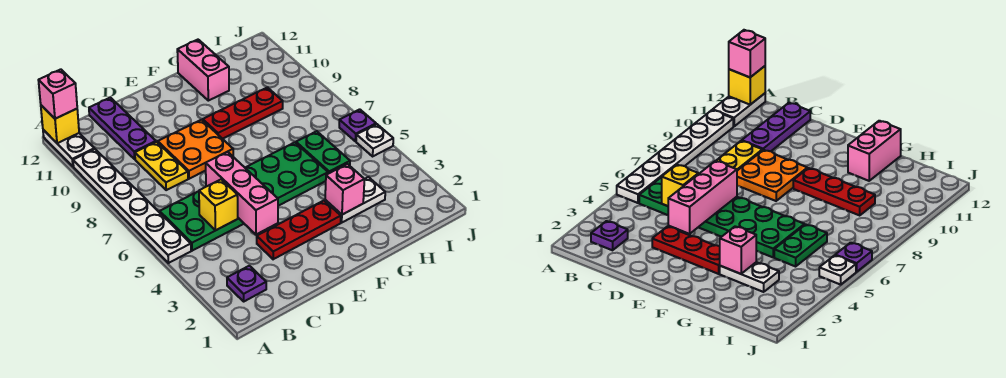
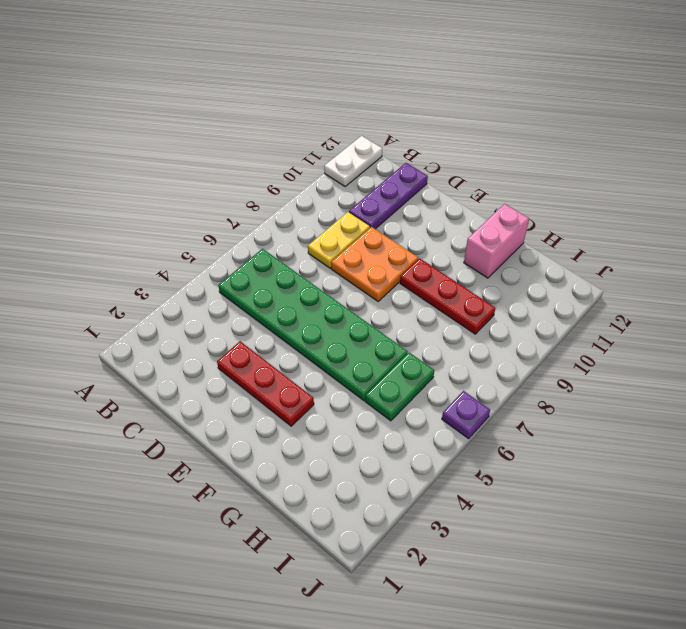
none -> white plate A5:A10 level 1
none -> purple plate B2 level 1
none -> white plate G3:H3 level 1

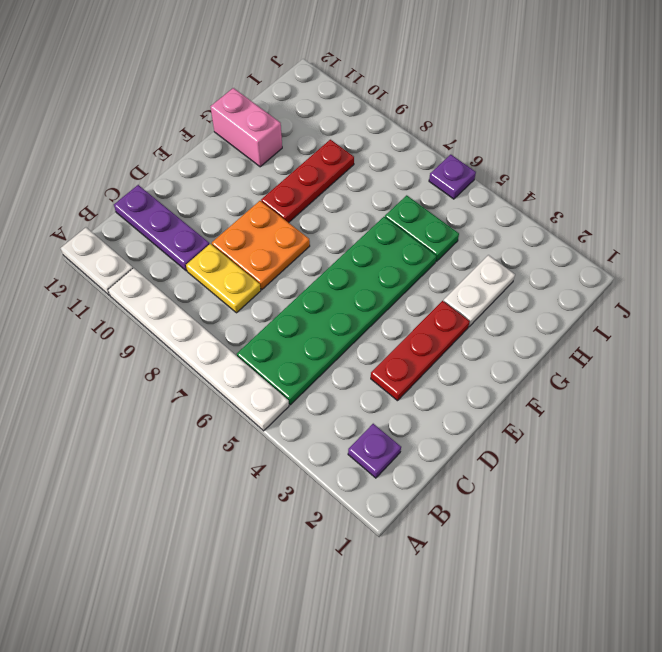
none -> white plate J5 level 1
none -> yellow brick A12 level 2
none -> yellow brick C5 level 2

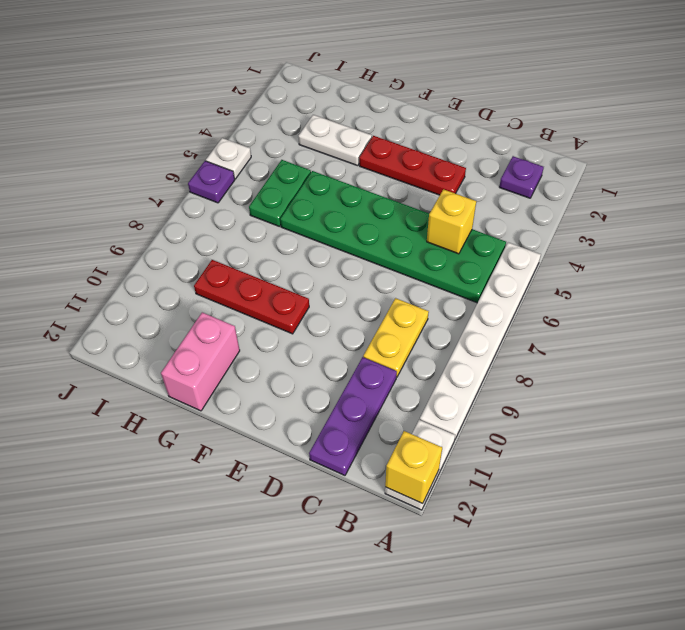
none -> orange plate D8:E9 level 1
none -> pink brick D4:D6 level 2
none -> pink brick G3 level 2

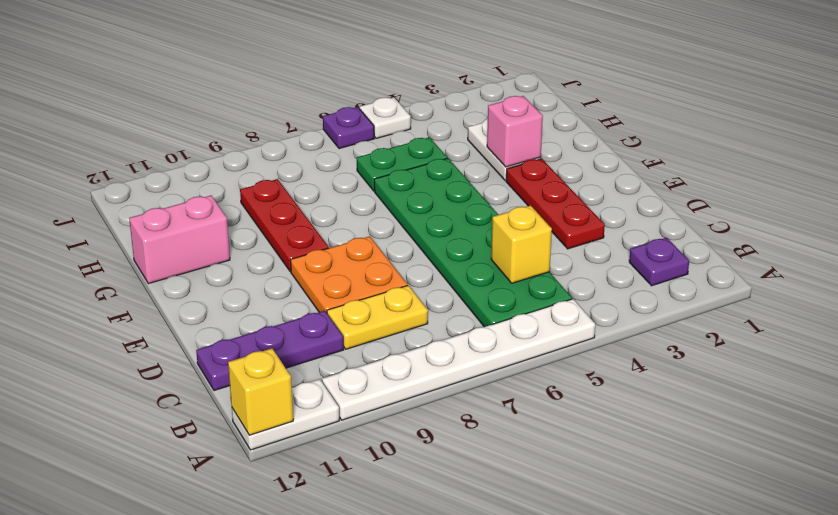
none -> pink brick D4:D6 level 2
none -> pink brick A12 level 3

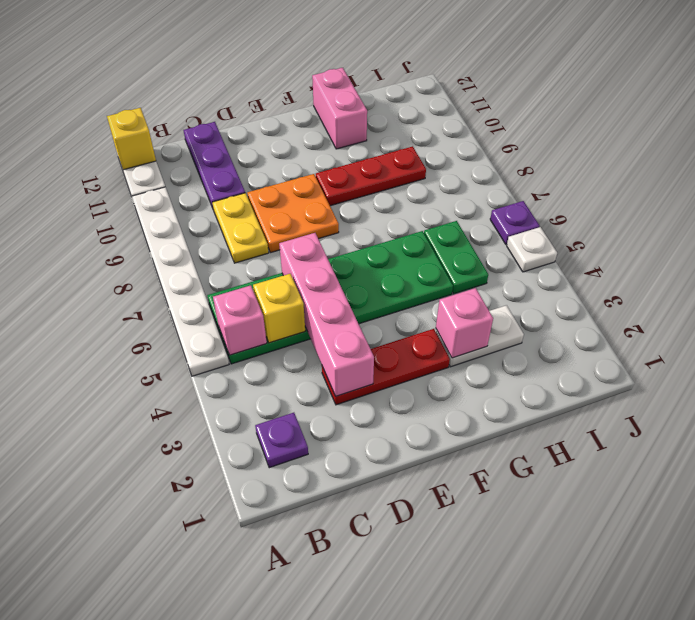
pink brick B5 level 2 -> pink brick A12 level 3
pink brick D3:D6 level 2 -> pink brick D4:D6 level 2

